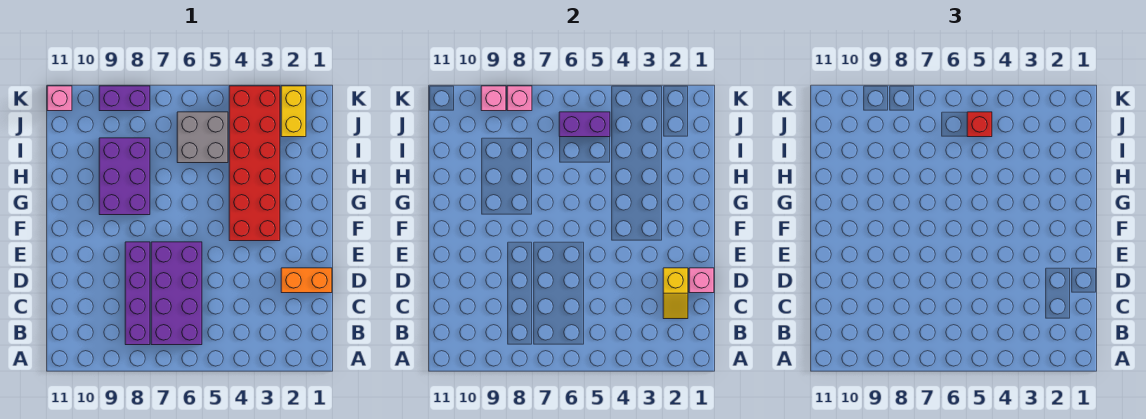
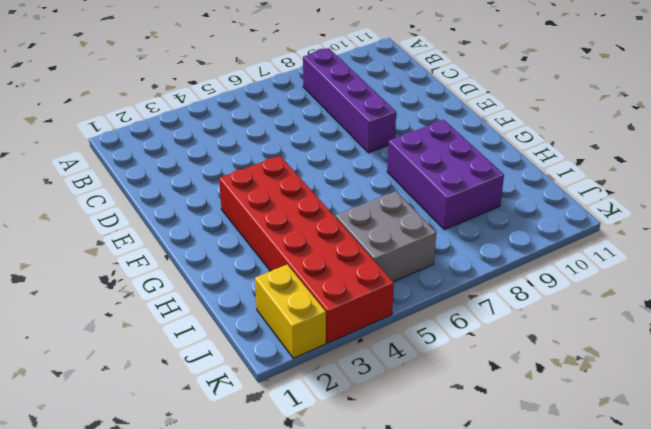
none -> purple brick B6:E7 level 1
none -> orange brick D1:D2 level 1
none -> purple brick K8:K9 level 1

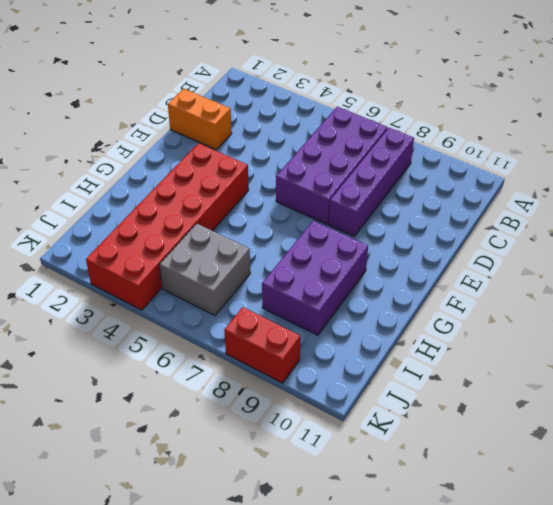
red brick K8:K9 level 1 -> purple brick K8:K9 level 1
none -> yellow brick J2:K2 level 1
none -> pink brick K11 level 1
none -> yellow slope C2:D2 level 2 top D

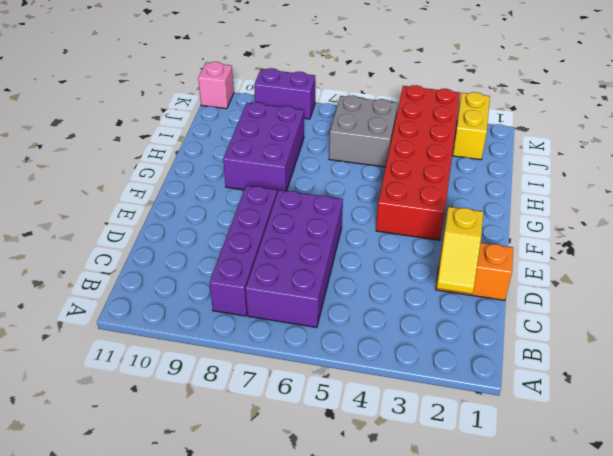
none -> pink brick D1 level 2
none -> purple brick J5:J6 level 2
none -> pink brick K8 level 2

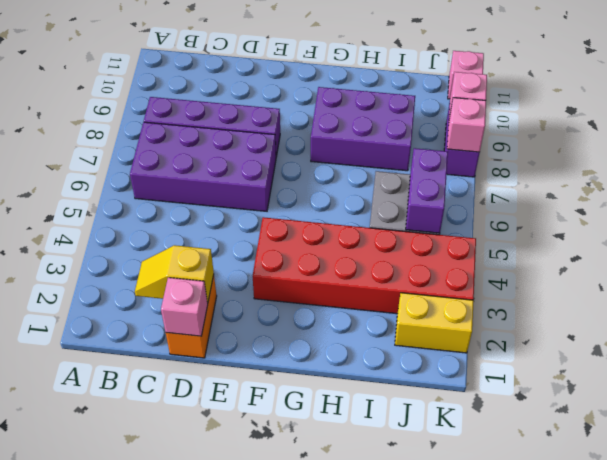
none -> red brick J5 level 3

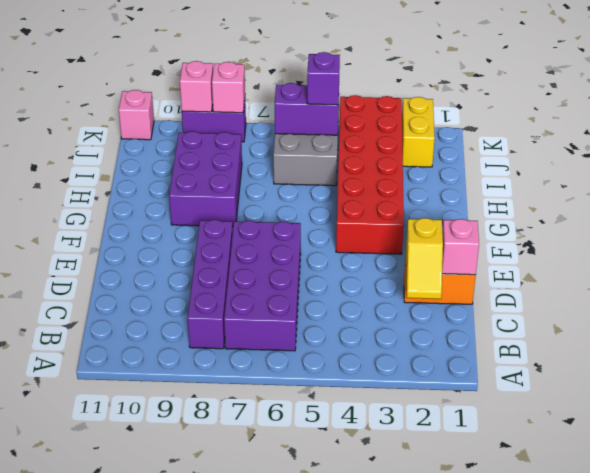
purple brick J5 level 3 -> red brick J5 level 3

